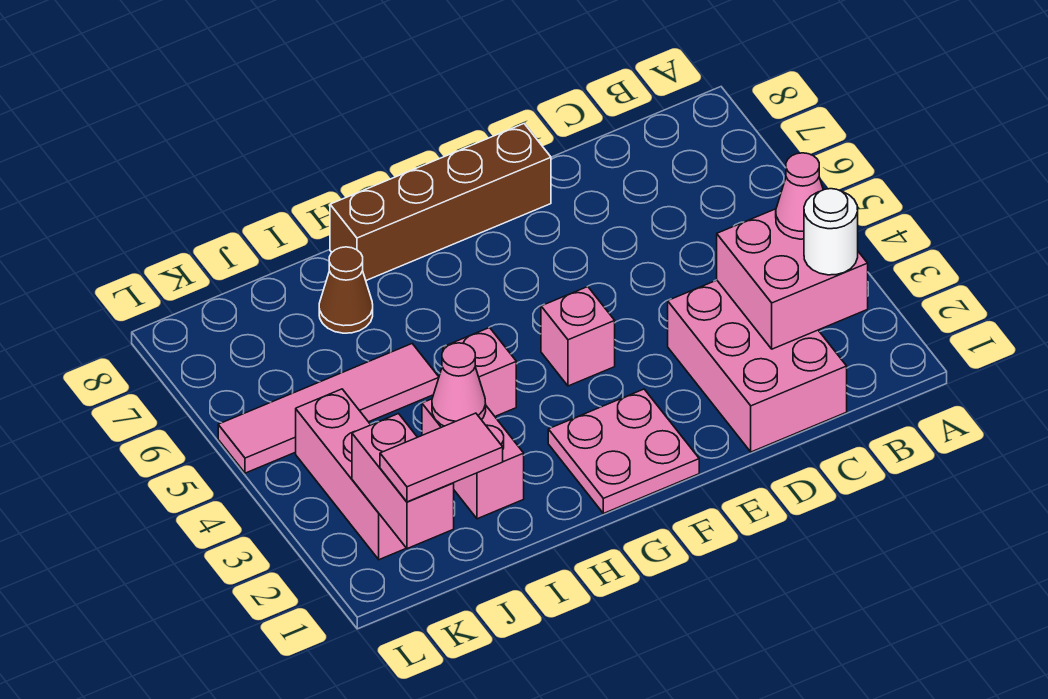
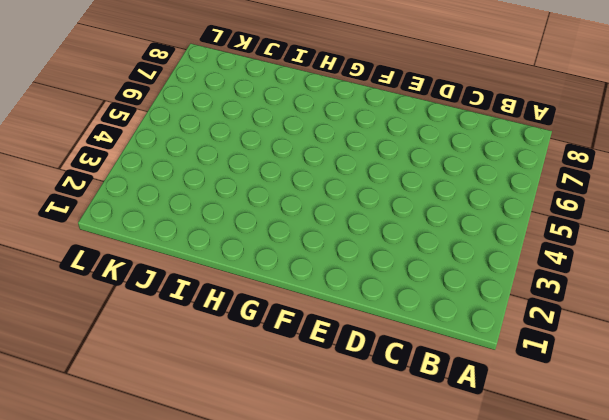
none -> pink brick C1:D3 level 1
none -> brown brick E8:H8 level 1
none -> pink plate F1:G2 level 1

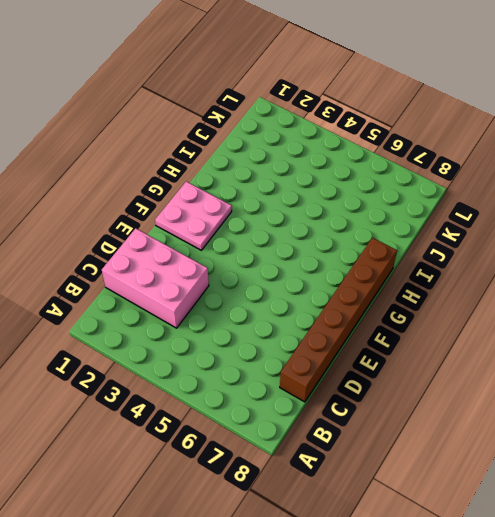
brown brick C8:H8 level 1 -> brown brick E8:H8 level 1
none -> pink brick F4 level 1
none -> pink brick H4 level 1
none -> pink brick I2:I3 level 1

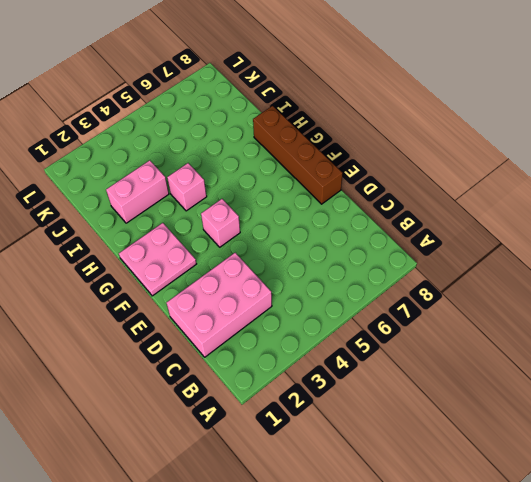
none -> pink tile I5:L5 level 1
none -> brown cone I7 level 1
none -> pink brick K2:K4 level 1

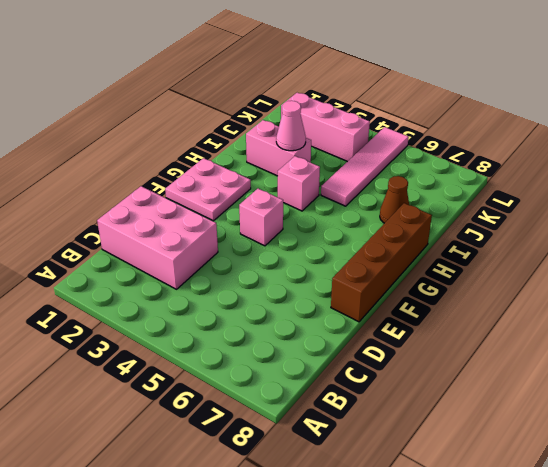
none -> pink brick B2:C3 level 2
none -> pink brick K1:K2 level 2
none -> white round brick B2 level 3

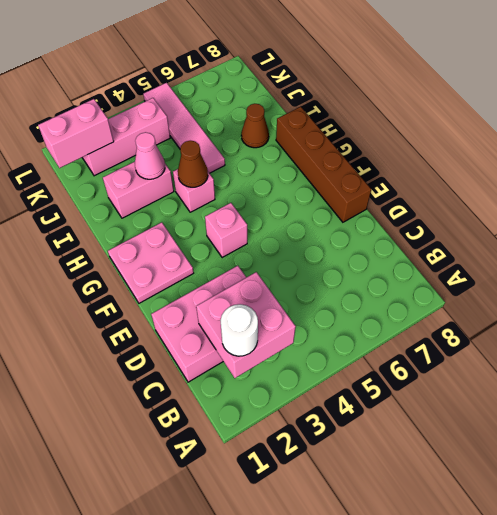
brown cone H4 level 2 -> none
none -> pink cone B3 level 3
none -> pink tile J1:K1 level 3

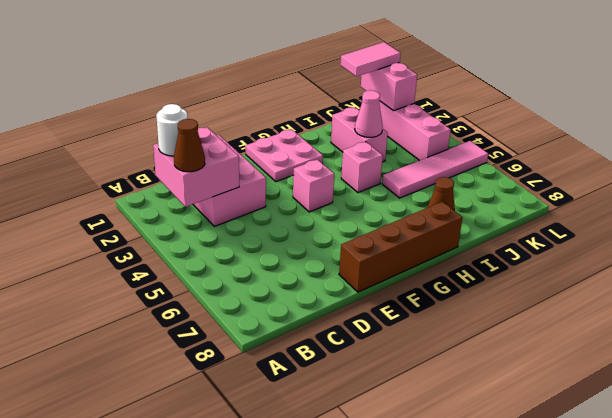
brown cone B3 level 3 -> pink cone B3 level 3

